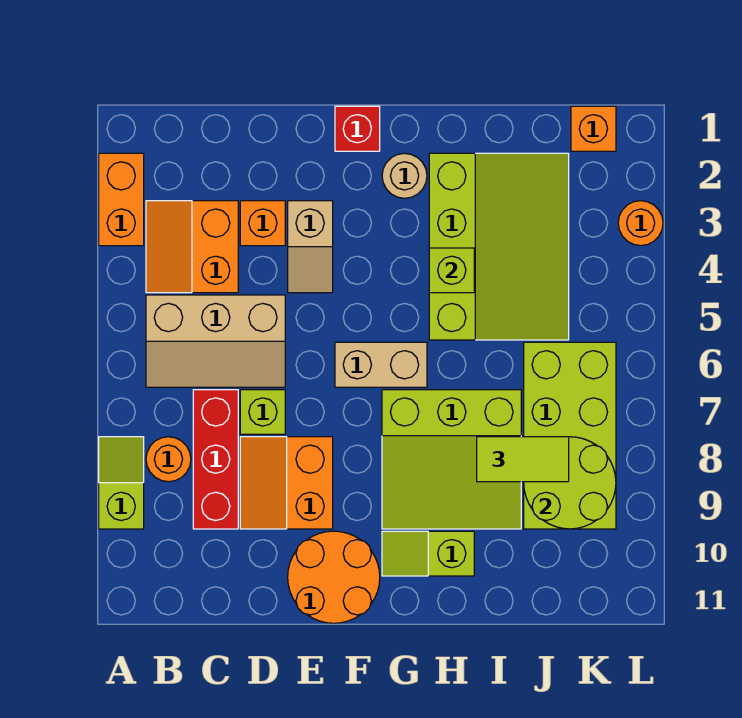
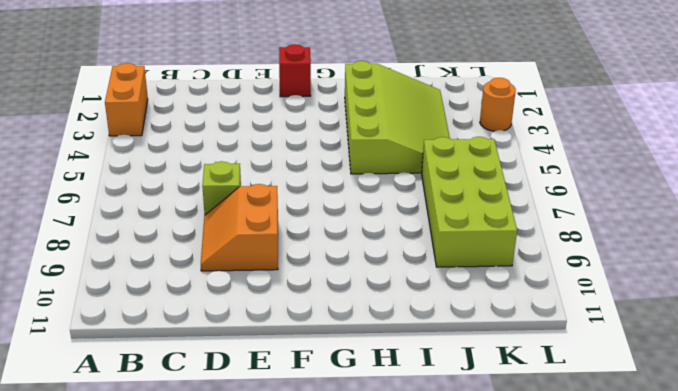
none -> lime slope A8:A9 level 1 top 9
none -> orange slope B3:C4 level 1 top C
none -> tan slope B5:D6 level 1 top 5

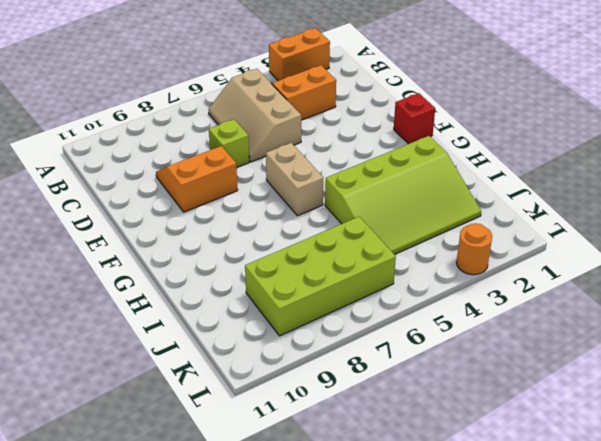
none -> lime slope A8:A9 level 1 top 9
none -> orange round brick B8 level 1
none -> red brick C7:C9 level 1

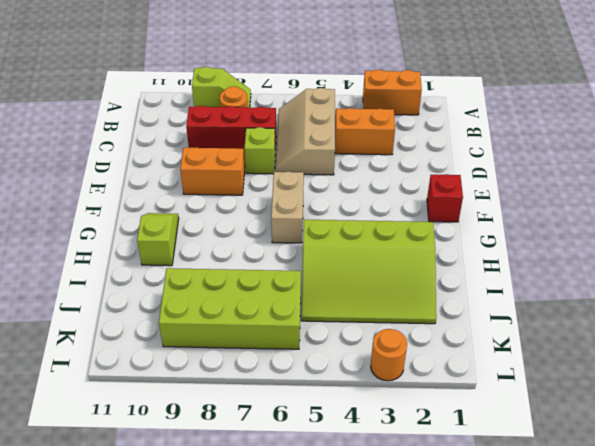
none -> orange brick D3 level 1
none -> tan slope E3:E4 level 1 top 3
none -> orange round brick E10:F11 level 1

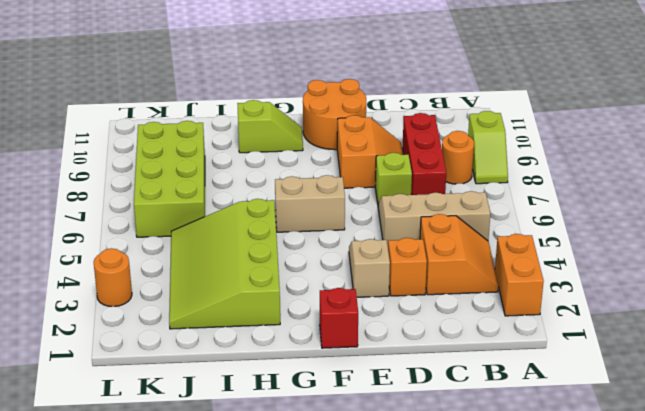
none -> tan round brick G2 level 1
none -> lime slope G7:I9 level 1 top 7
none -> orange brick K1 level 1

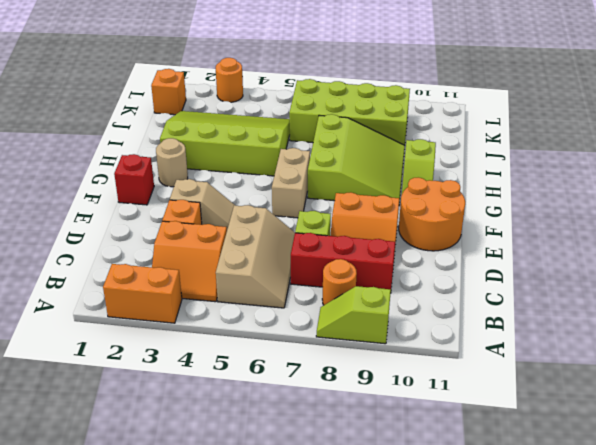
none -> lime brick H4 level 2
none -> lime round brick J8:K9 level 2
none -> lime tile I8:J8 level 3

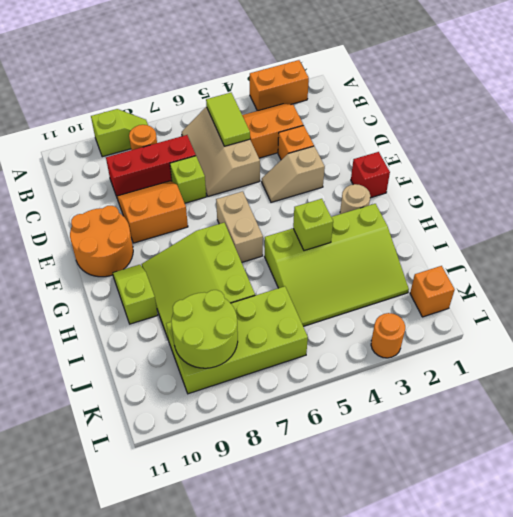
lime tile B5:C5 level 2 -> lime tile I8:J8 level 3

